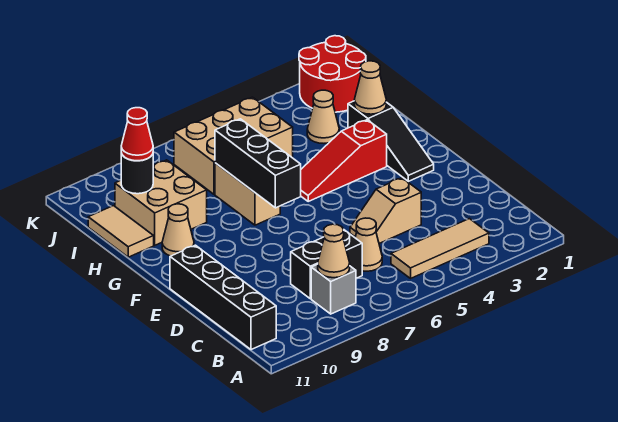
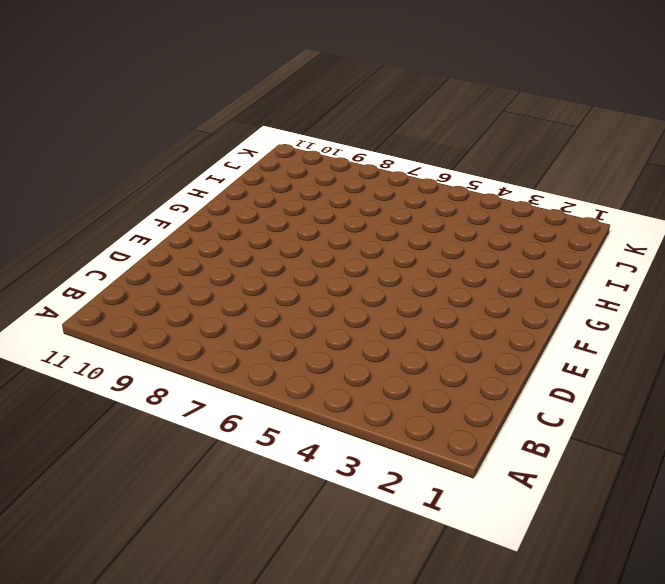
none -> tan tile B3:B5 level 1
none -> grey brick B8 level 1
none -> black brick B11:E11 level 1

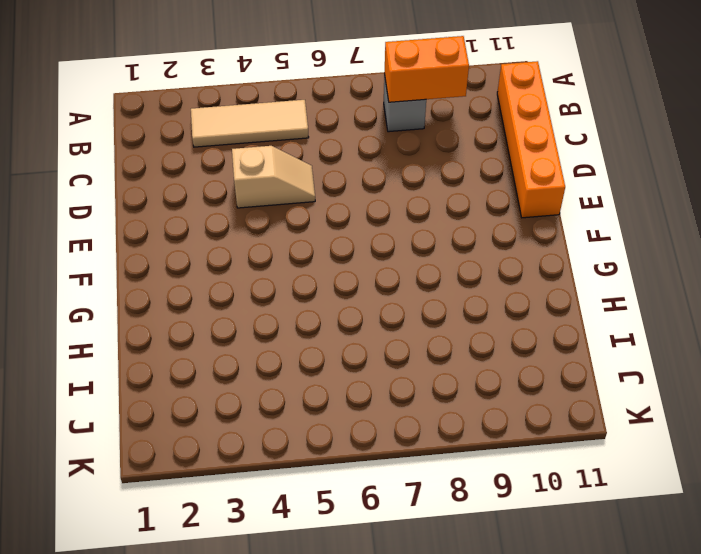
orange brick B8:B9 level 2 -> tan cone B8 level 2
orange brick B11:E11 level 1 -> black brick B11:E11 level 1
none -> tan cone C6 level 1
none -> black brick C7:C8 level 1
none -> black slope F2:H2 level 1 top H

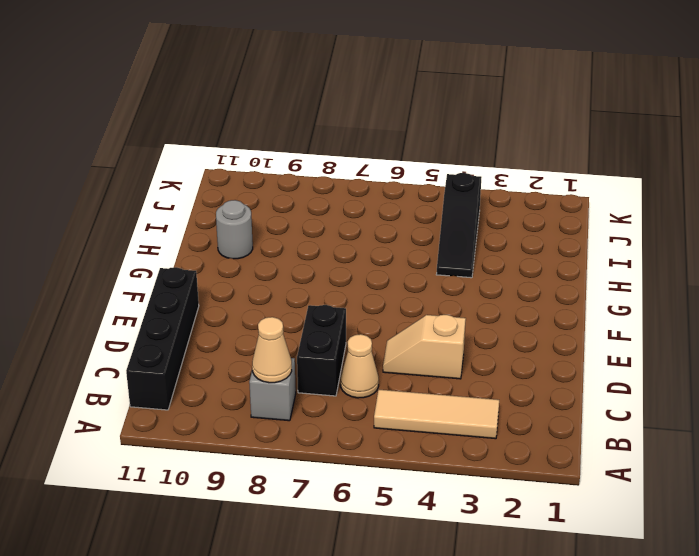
black brick C7:D7 level 1 -> black brick C7:C8 level 1
black slope H4:J4 level 1 top J -> black slope F2:H2 level 1 top H
grey round brick H10 level 1 -> tan brick H9:I10 level 1
none -> red slope G3:G5 level 1 top 3
none -> tan brick G7:H7 level 1
none -> tan cone G10 level 1

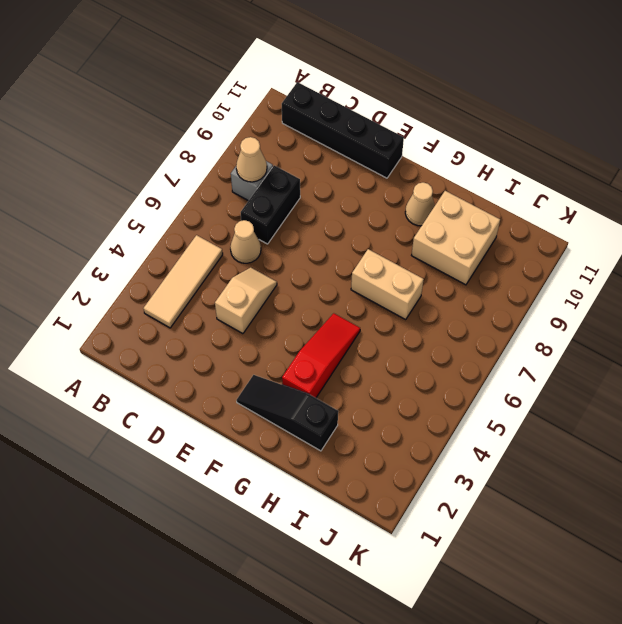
none -> tan tile H11:I11 level 1
none -> tan cone I3 level 1
none -> tan brick I5:J7 level 1

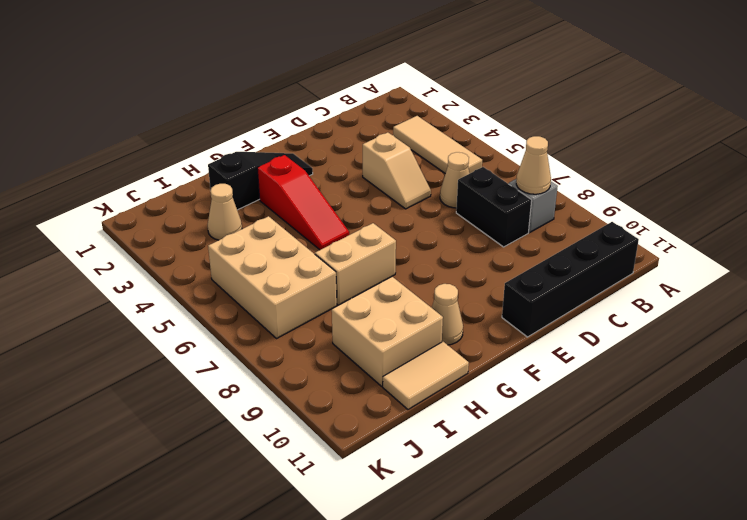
none -> red round brick J1:K2 level 1
none -> black brick F7:H7 level 2
none -> tan cone H2 level 2

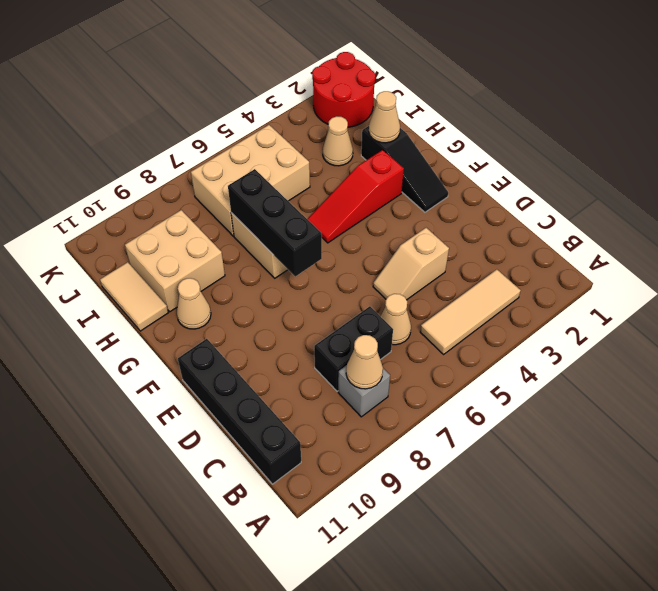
none -> black round brick I10 level 2
none -> red cone I10 level 3

